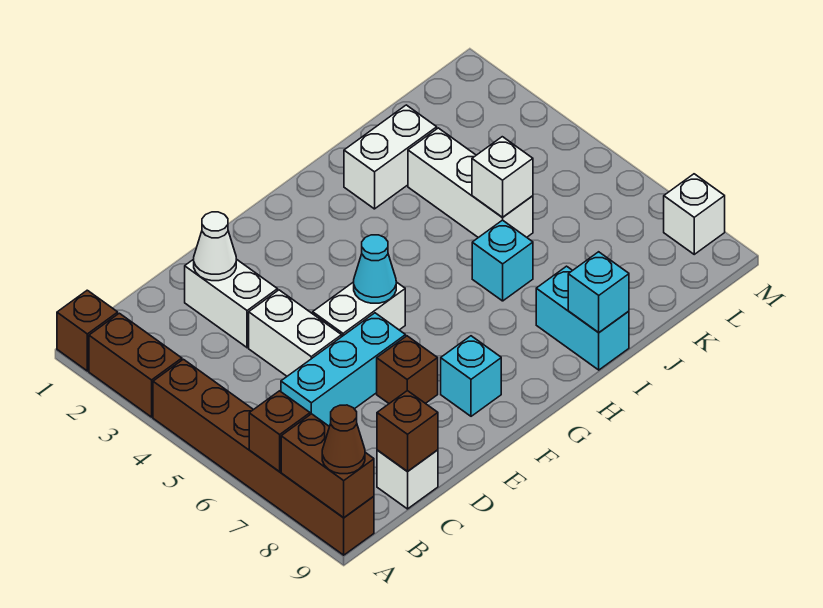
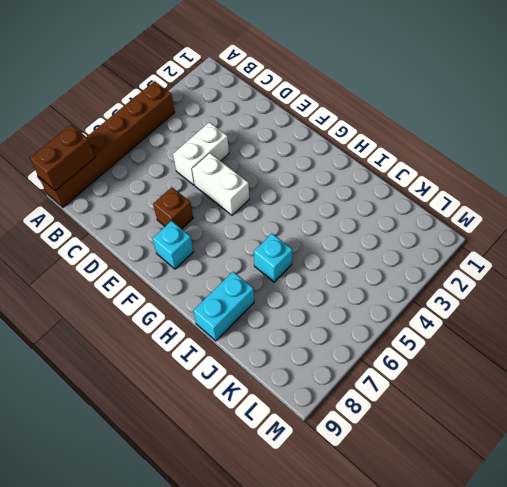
none -> brown brick A1 level 1
none -> brown brick A2:A3 level 1
none -> cyan brick C6:E6 level 1

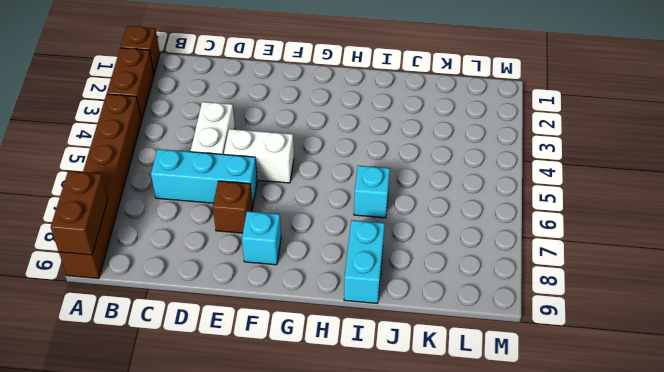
none -> white brick C9 level 1
none -> white brick D2:D3 level 1
none -> white brick I2:J2 level 1

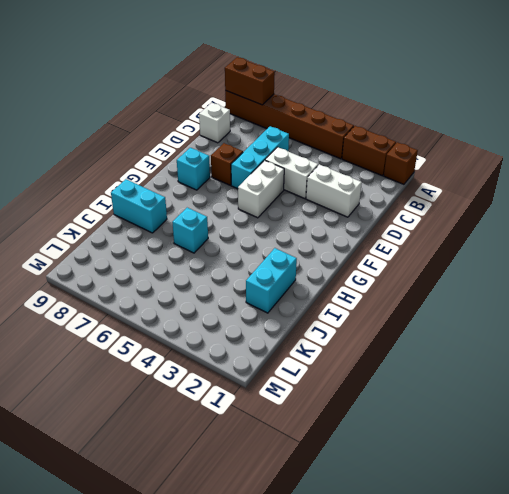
cyan brick I2:J2 level 1 -> white brick I2:J2 level 1
none -> white brick J3:J5 level 1
none -> white brick M8 level 1
none -> brown brick A7 level 2

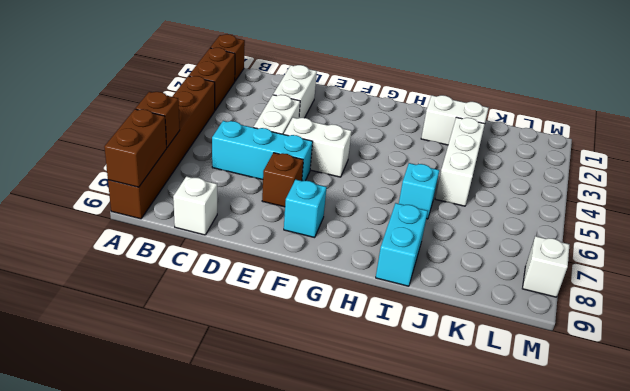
none -> brown brick C9 level 2
none -> white cone D2 level 2
none -> cyan cone F5 level 2

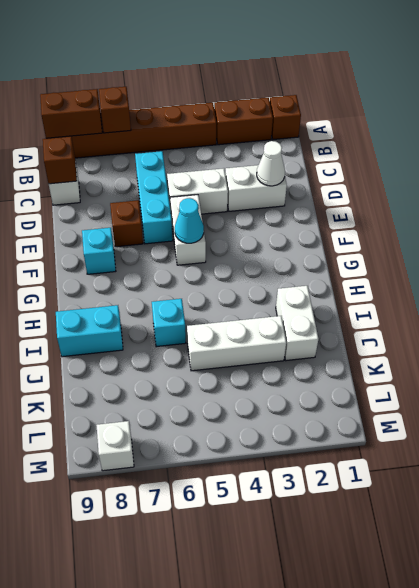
none -> cyan brick I9 level 2
none -> white brick J5 level 2
none -> brown cone A9 level 3

